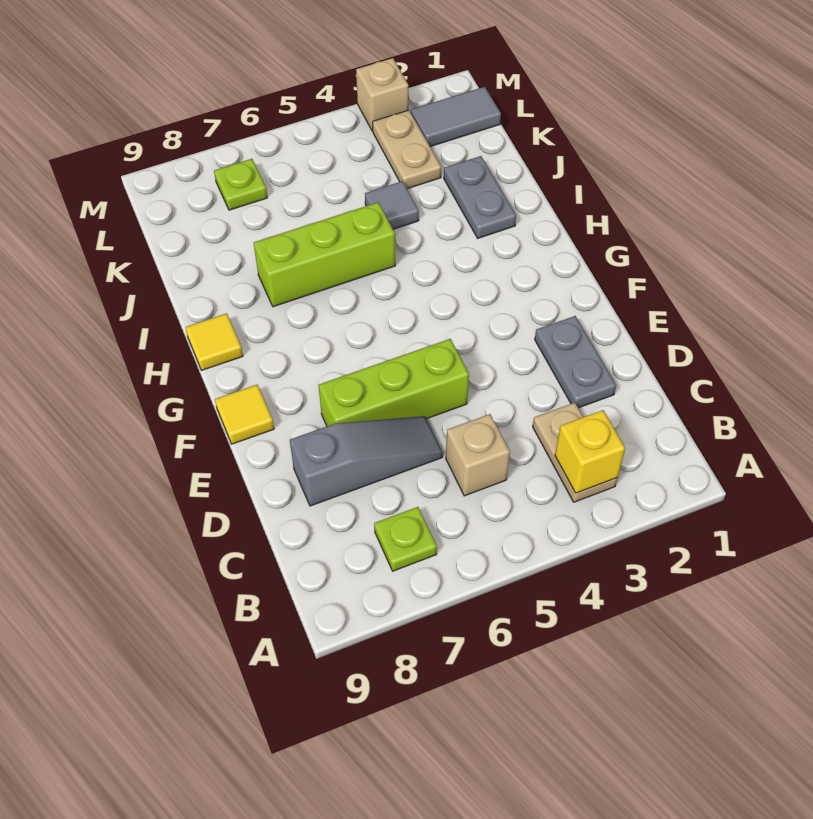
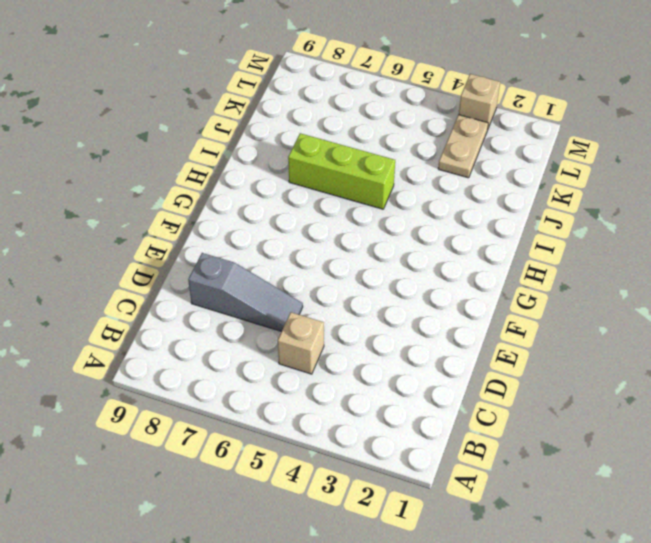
none -> tan plate B3:C3 level 1
none -> lime plate B7 level 1
none -> grey plate D2:E2 level 1

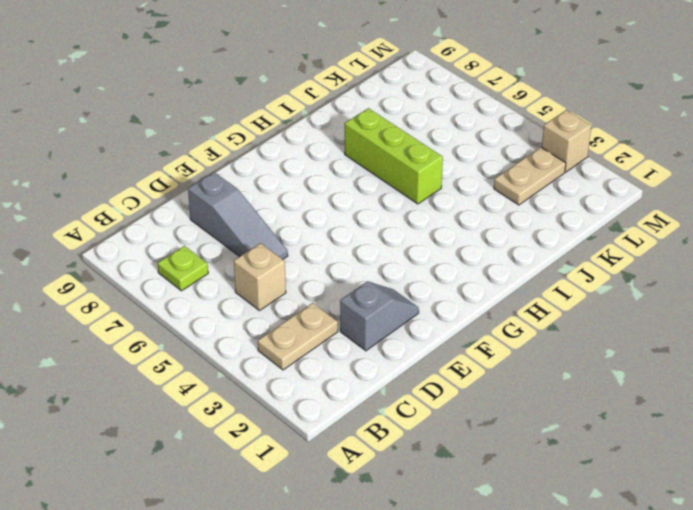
grey slope D2:E2 level 1 top D -> grey plate D2:E2 level 1
none -> lime brick E5:E7 level 1
none -> yellow tile F9 level 1
none -> yellow tile H9 level 1

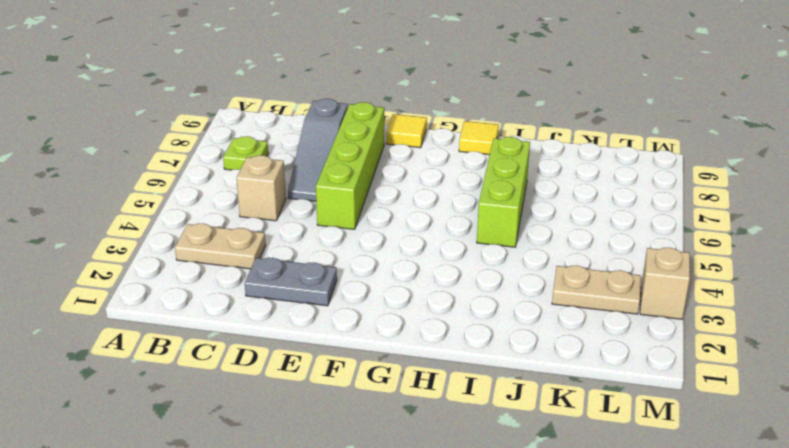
lime brick E5:E8 level 1 -> lime brick E5:E7 level 1
none -> grey plate I2:J2 level 1
none -> grey tile J4 level 1
none -> grey tile L1:L2 level 1

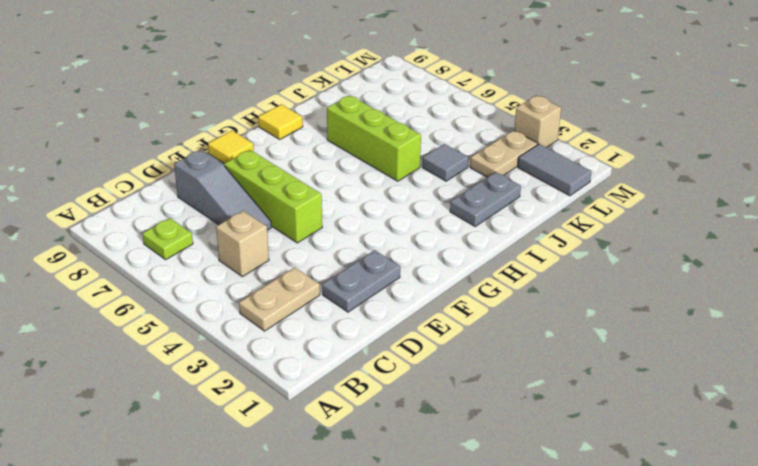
none -> lime plate L7 level 1
none -> yellow brick B3 level 2

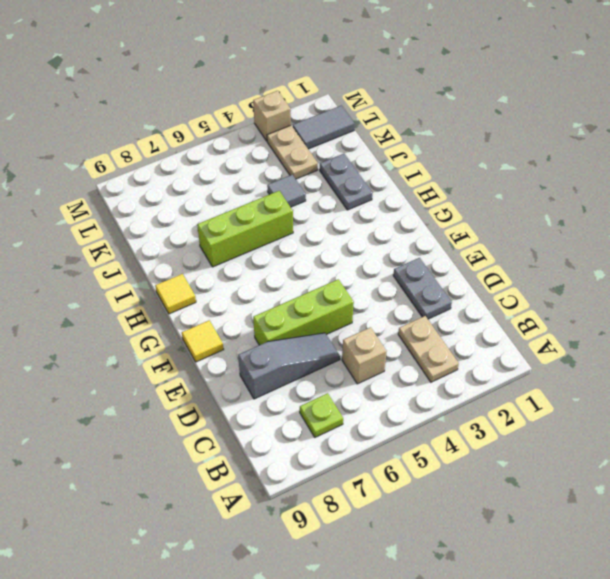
none -> lime plate L7 level 1
none -> yellow brick B3 level 2

